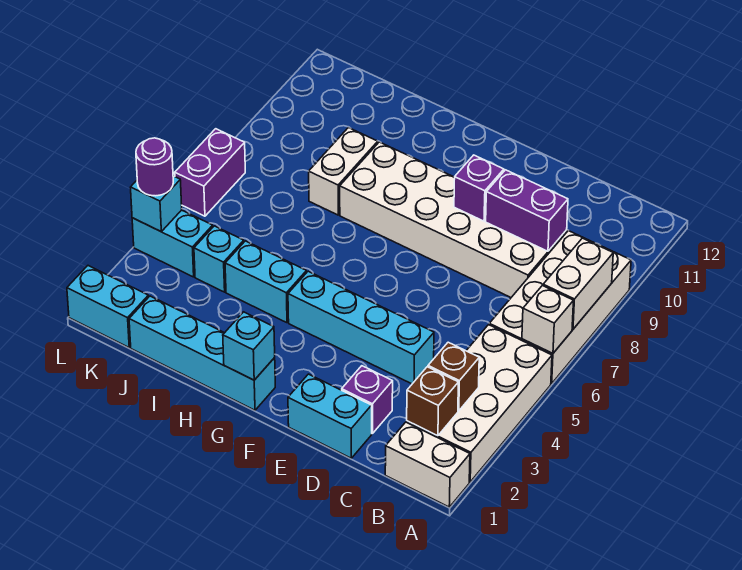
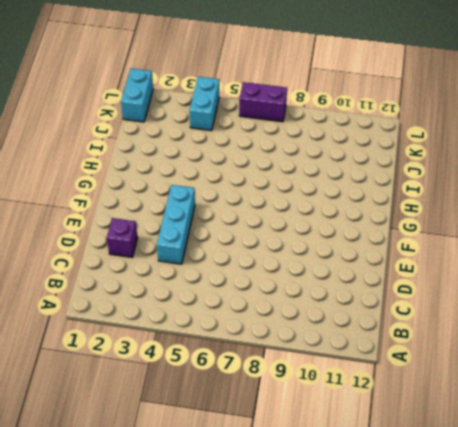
cyan brick D4:F4 level 1 -> cyan brick D4:G4 level 1
none -> white brick A1:B1 level 1
none -> white brick A2:B5 level 1
none -> white brick A6:B9 level 1

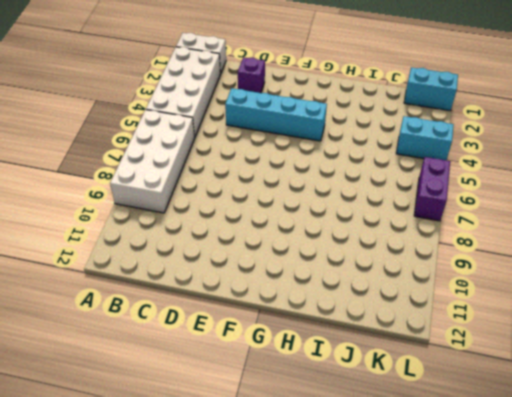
none -> white brick C8:H9 level 1
none -> cyan brick D1:E1 level 1
none -> cyan brick G1:J1 level 1

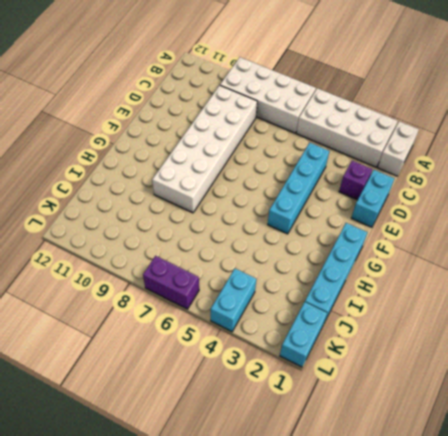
none -> cyan brick H4:I4 level 1
none -> white brick I8:I9 level 1
none -> cyan brick J4 level 1

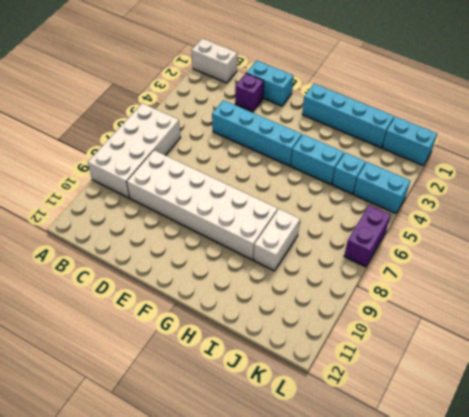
none -> white brick A2:B5 level 1
none -> white brick A6 level 2
none -> white brick A7:A8 level 2

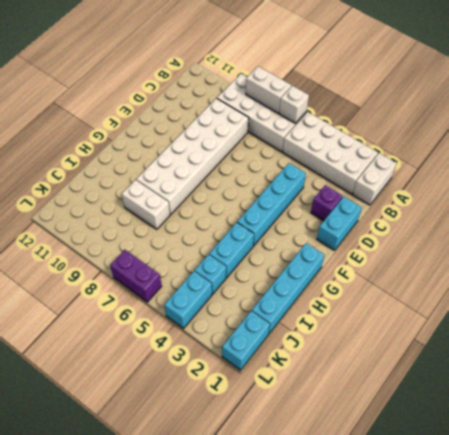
none -> brown brick B2 level 2
none -> brown brick B3 level 2
none -> purple brick C9:D9 level 2

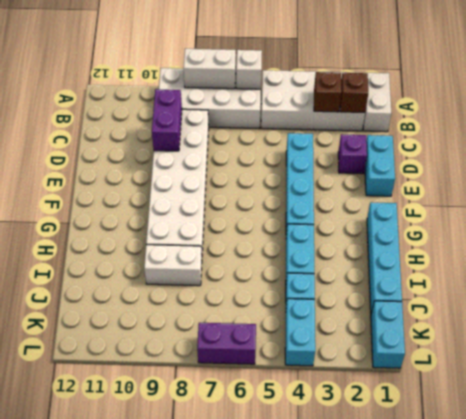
none -> purple brick E9 level 2
none -> cyan brick G1 level 2
none -> cyan brick L4 level 2

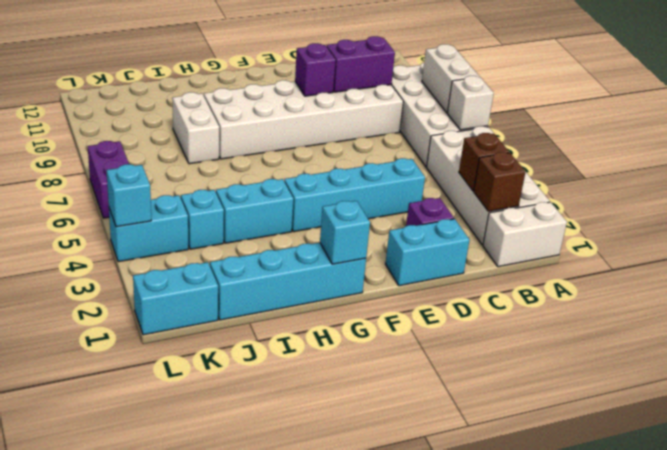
none -> purple round brick L4 level 3

